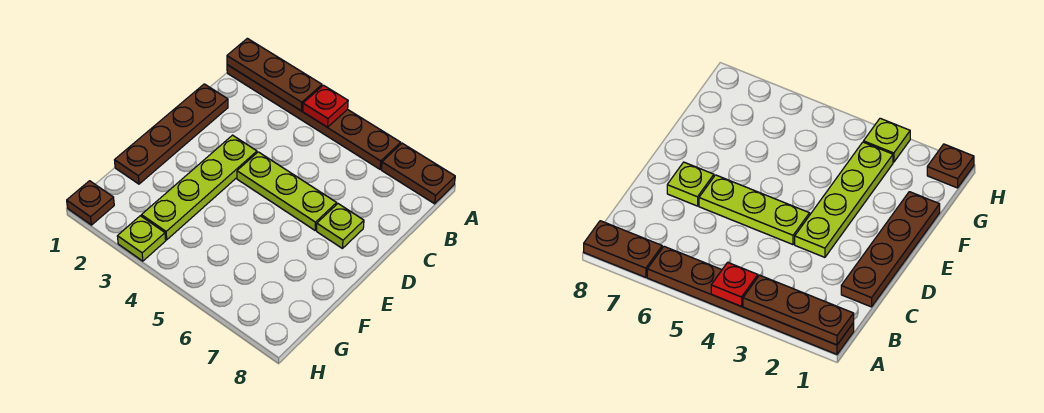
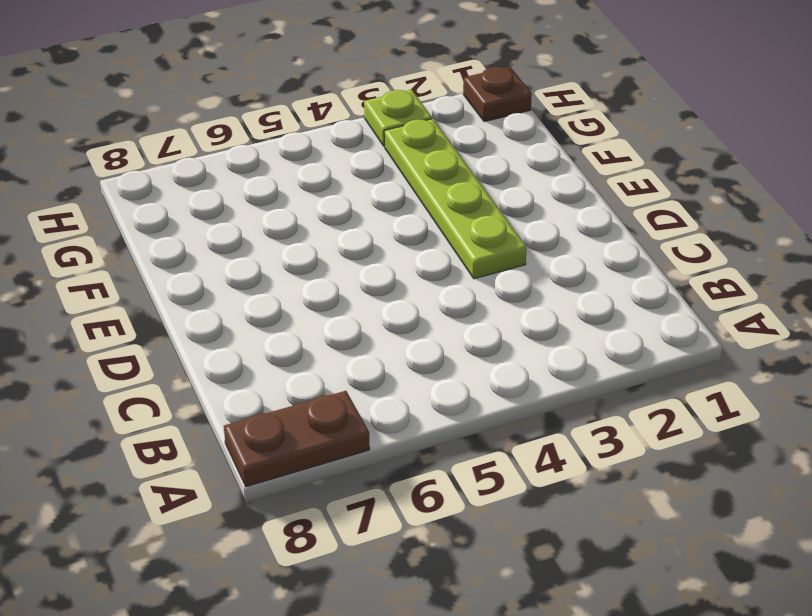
none -> brown plate A1:A6 level 1
none -> brown plate C1:F1 level 1

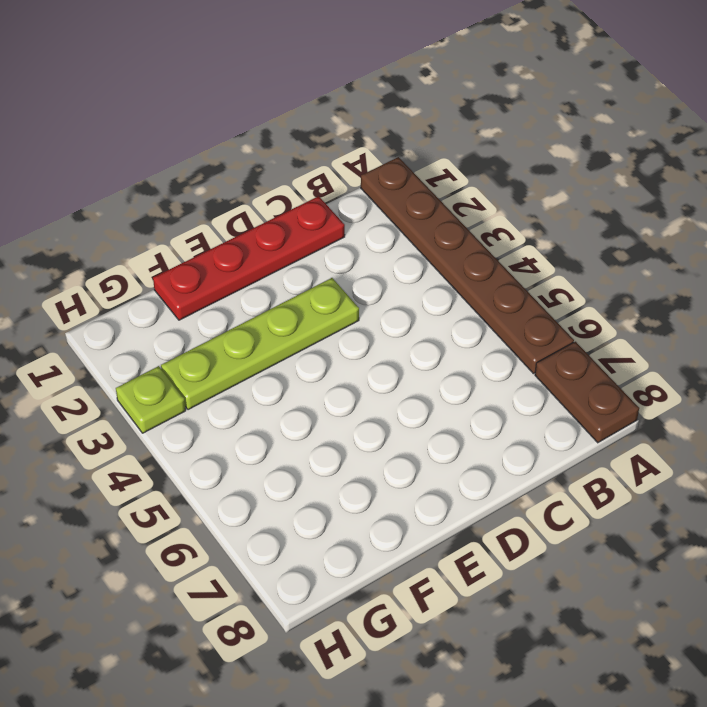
red plate C1:F1 level 1 -> brown plate C1:F1 level 1
none -> lime plate D4:D6 level 1
none -> lime plate D7 level 1

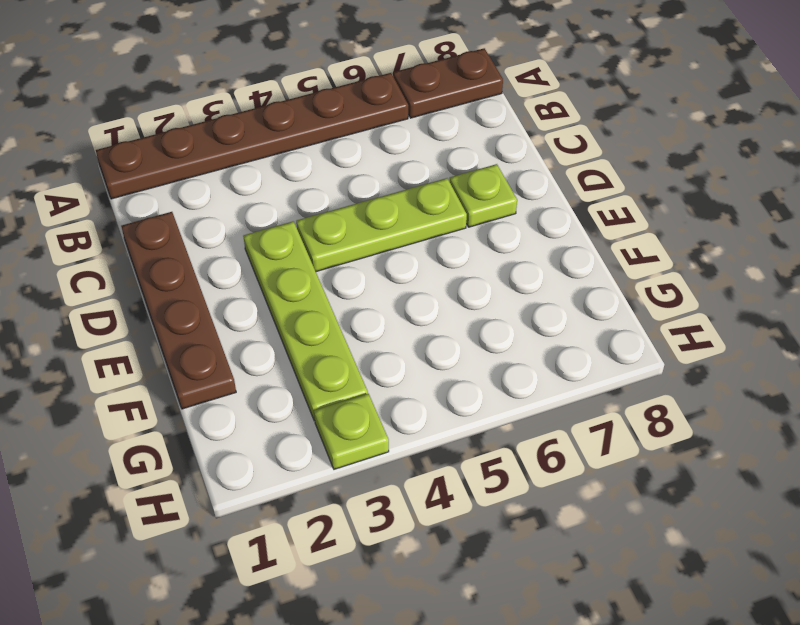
none -> brown plate H1 level 1
none -> brown plate A1:A3 level 2

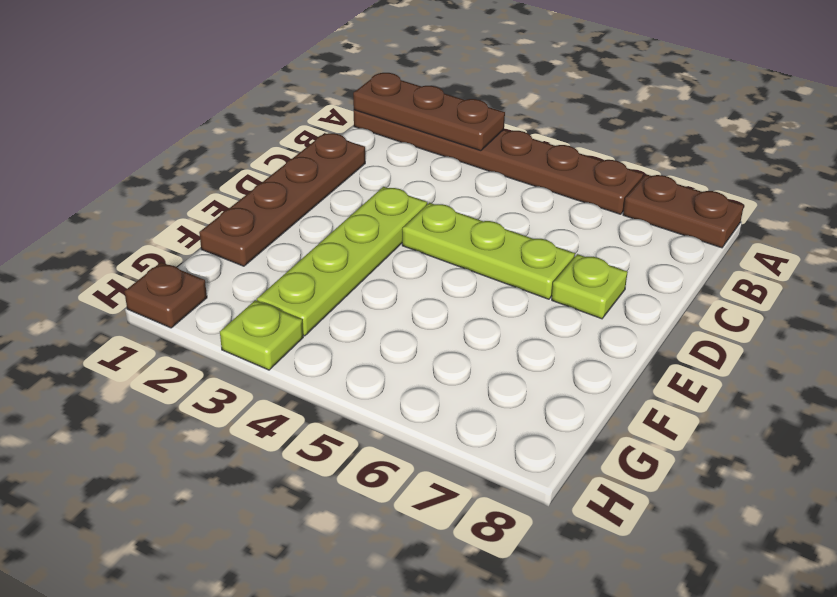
none -> red plate A4 level 2

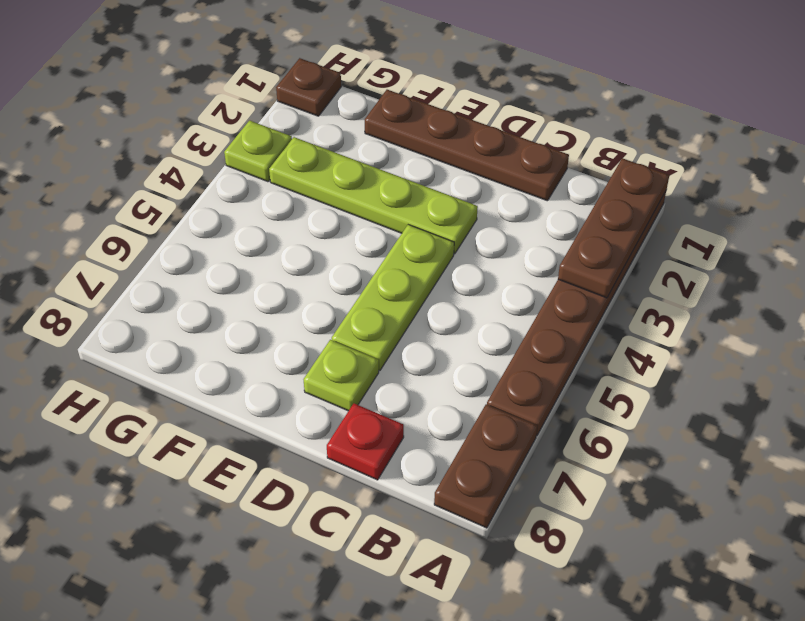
red plate C8 level 1 -> red plate A4 level 2

